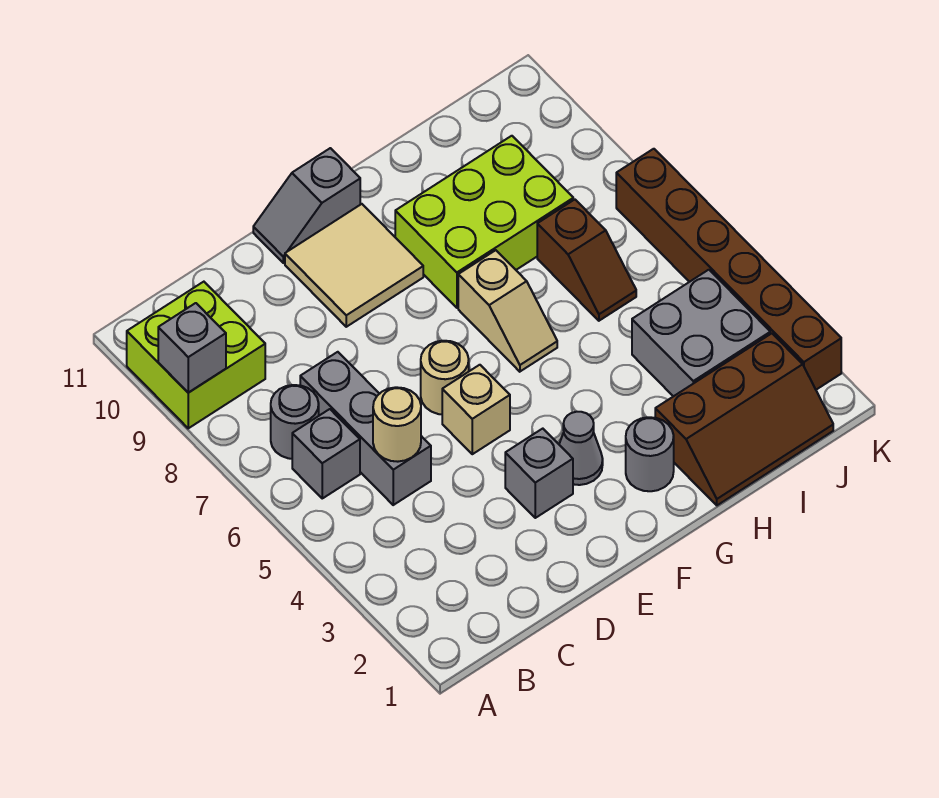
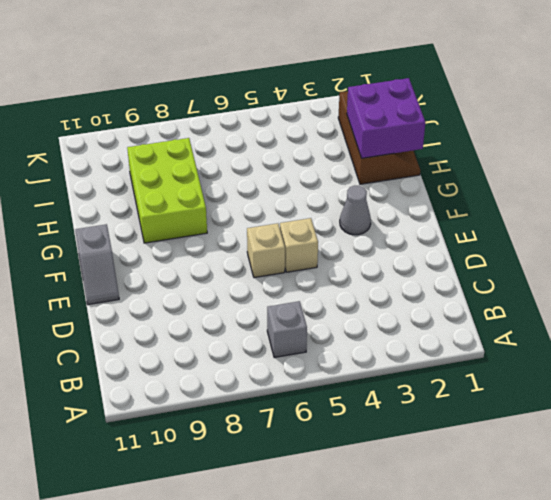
tan brick E6 level 1 -> tan round brick E6 level 1
purple brick H1:I2 level 2 -> none
none -> lime brick A9:B10 level 1
none -> grey round brick B7 level 1
none -> grey brick C5:C7 level 1

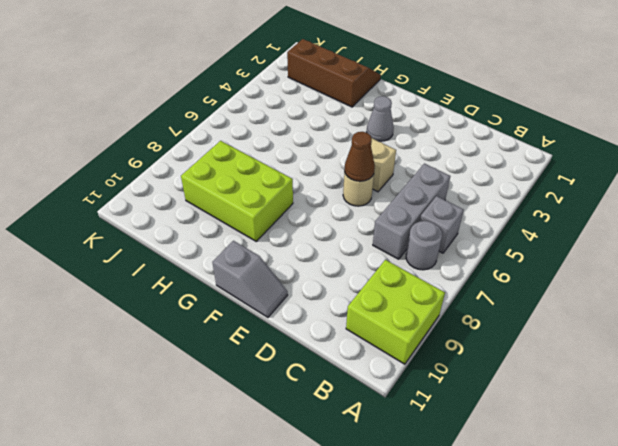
brown cone E6 level 2 -> none
none -> grey brick E3 level 1
none -> tan tile E9:F10 level 1
none -> grey round brick G2 level 1

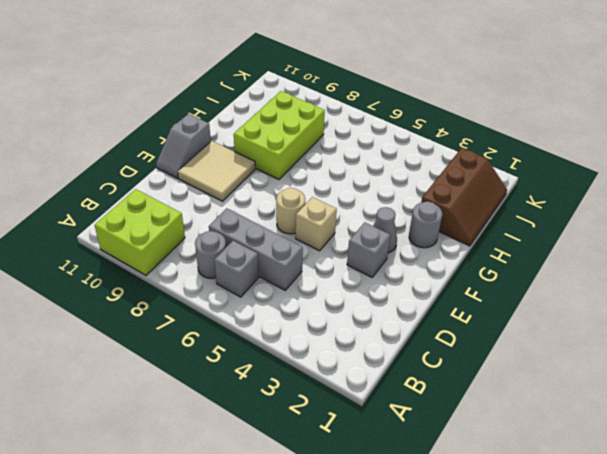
none -> tan slope G6:G7 level 1 top 7
none -> grey brick I3:J4 level 1
none -> brown slope I6:I7 level 1 top 7

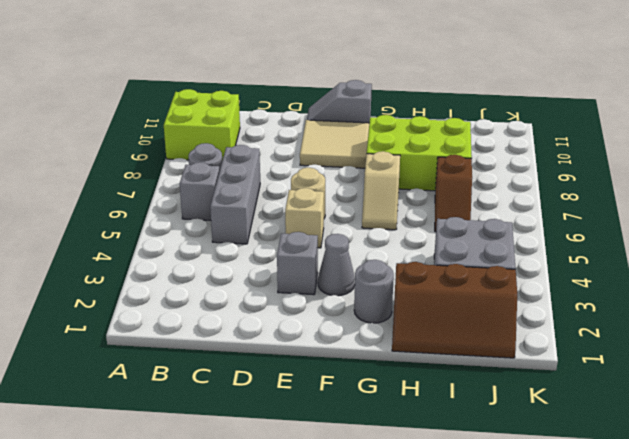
none -> brown brick K2:K7 level 1
none -> grey brick A9 level 2
none -> tan round brick C5 level 2

